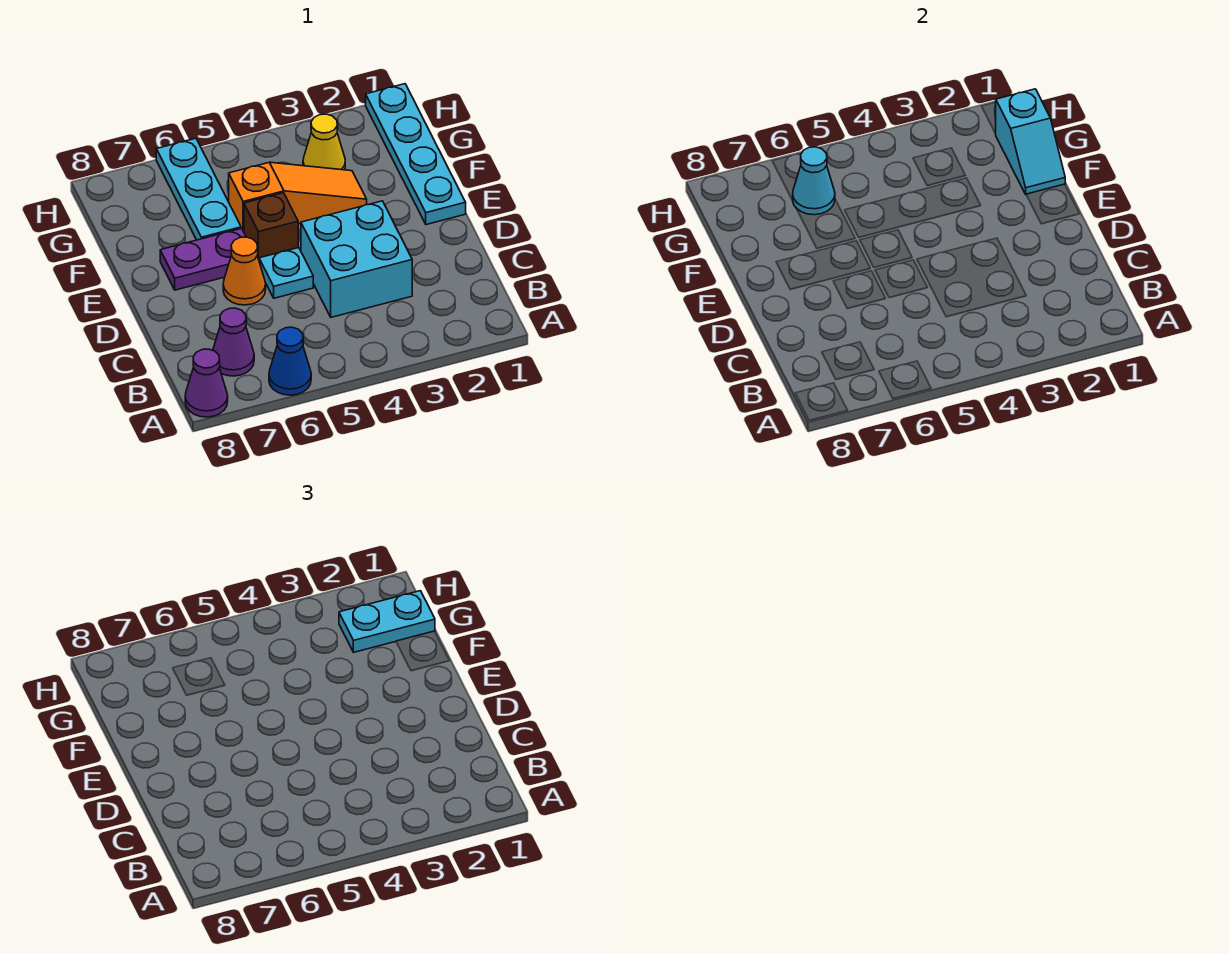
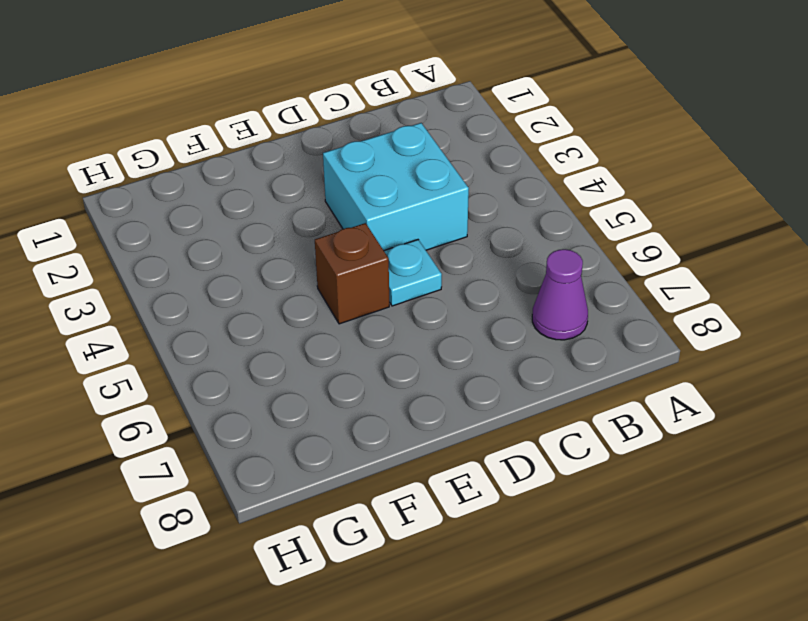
none -> blue cone A6 level 1
none -> purple cone A8 level 1
none -> orange cone D6 level 1

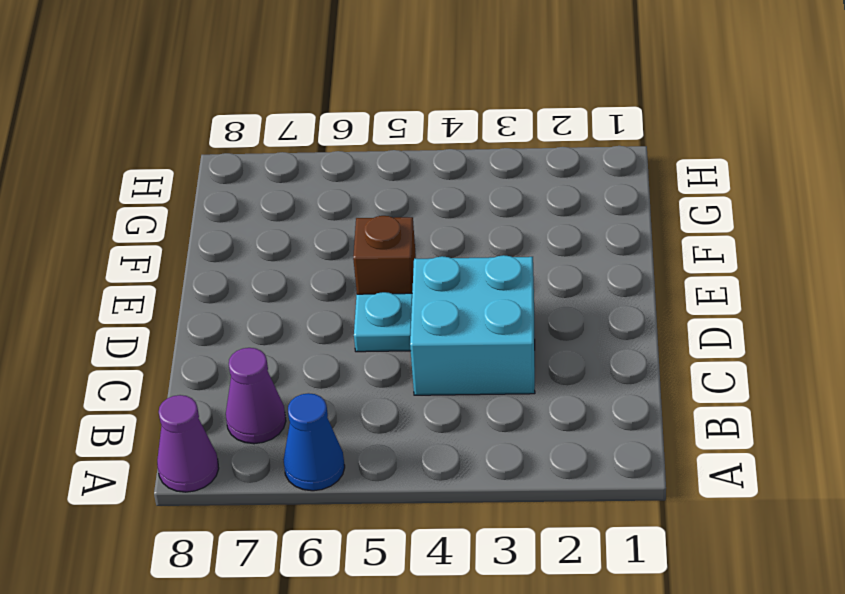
none -> orange cone D6 level 1
none -> cyan plate E1:H1 level 1
none -> purple plate E6:E7 level 1

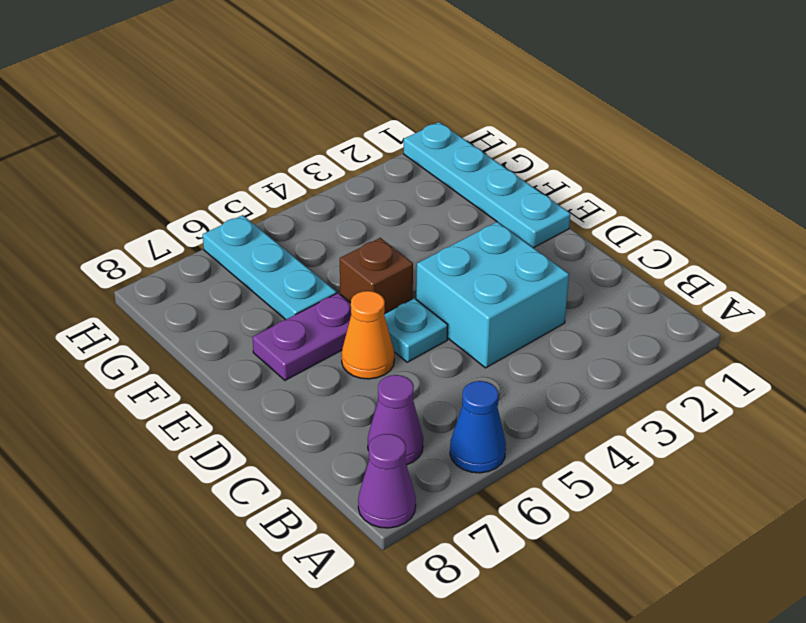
none -> orange slope F3:F5 level 1 top 5
none -> yellow cone G3 level 1
none -> cyan slope F1:G1 level 2 top G

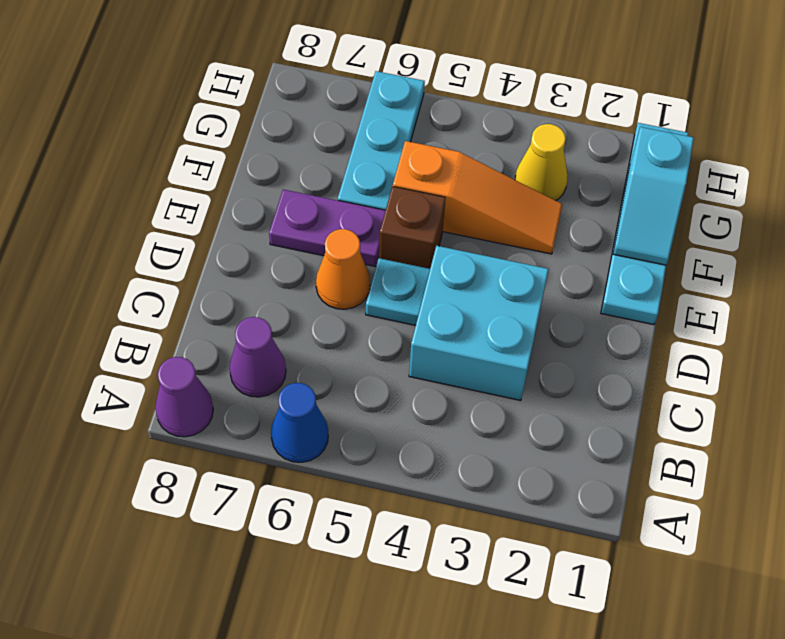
none -> cyan cone G6 level 2
none -> cyan plate G1:G2 level 3

